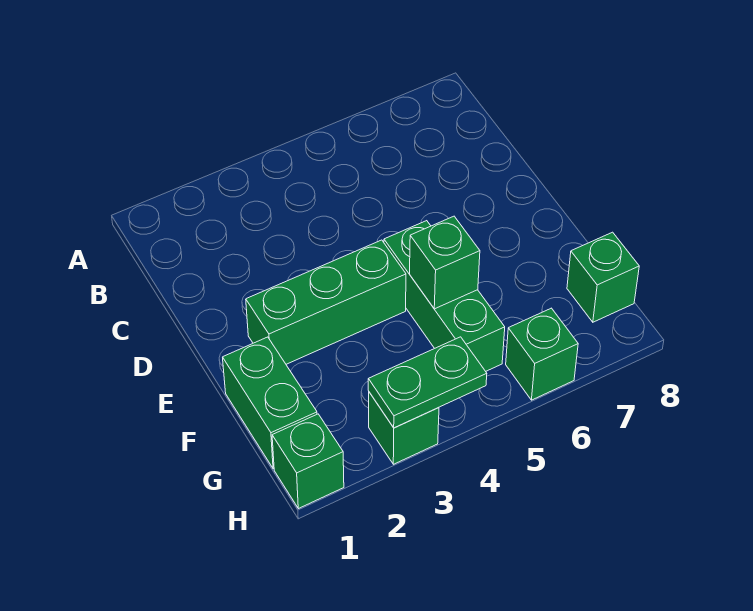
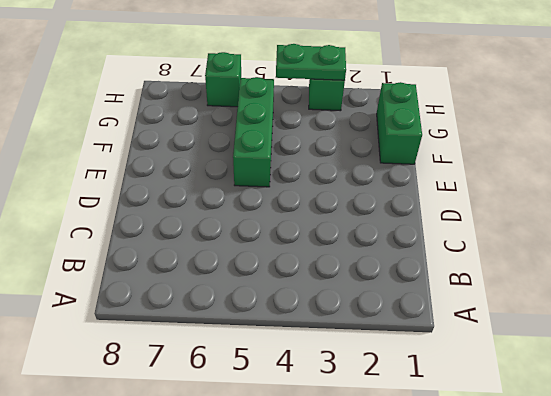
none -> green brick E2:E4 level 1
none -> green brick G8 level 1

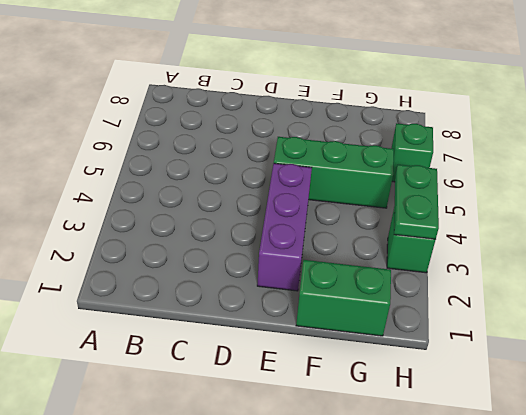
purple brick E2:E4 level 1 -> green brick E2:E4 level 1
none -> green brick G8 level 1
none -> green brick H1 level 1

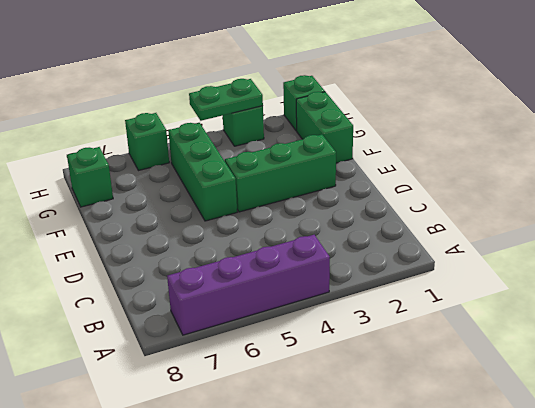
purple brick A4:A7 level 1 -> none
none -> green brick F5 level 2

